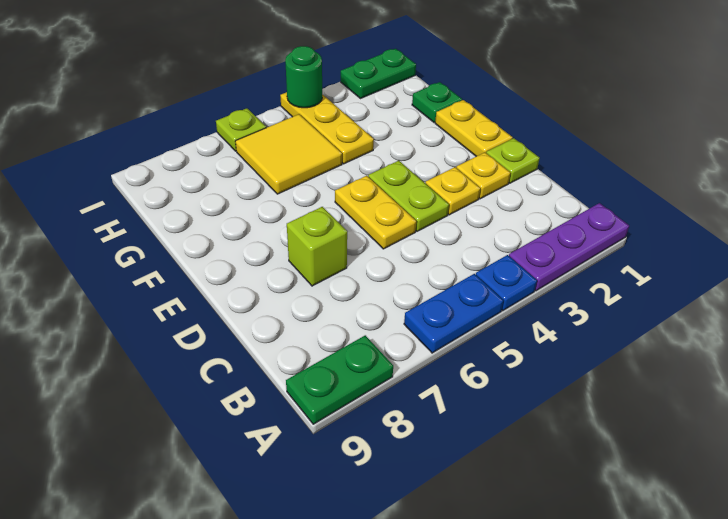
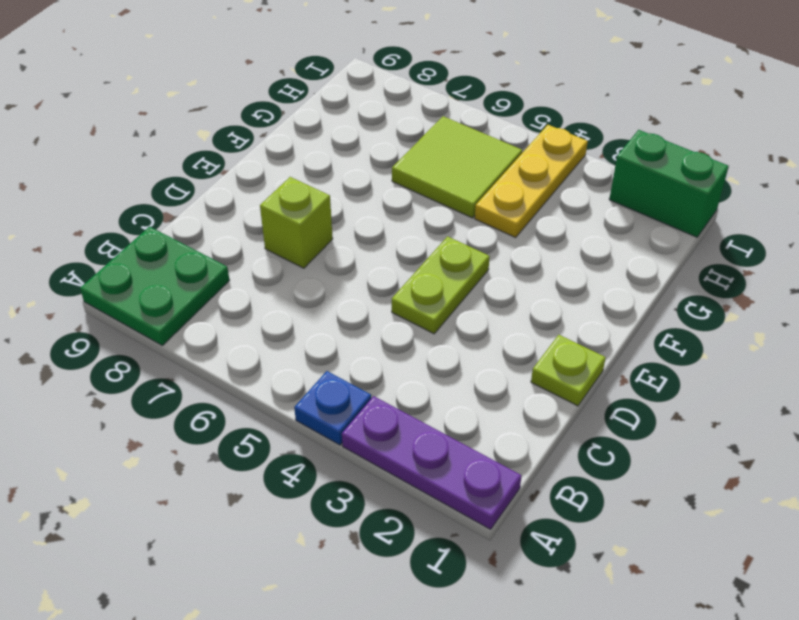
green plate A8:B9 level 1 -> green plate A8:A9 level 1
lime tile G5:H6 level 1 -> yellow tile G5:H6 level 1
green brick I1:I2 level 1 -> green plate I1:I2 level 1
none -> blue plate A5:A6 level 1
none -> yellow plate D2 level 1
none -> yellow plate D3 level 1

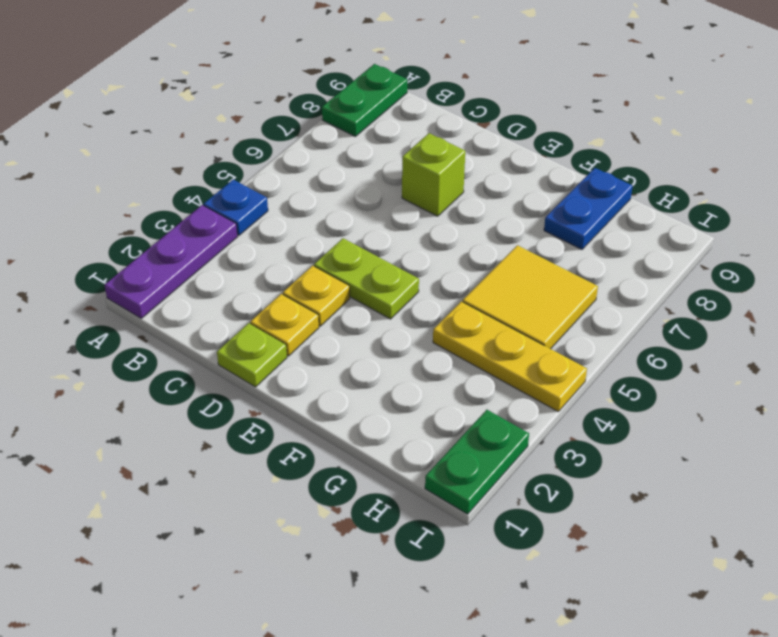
blue plate G8:G9 level 1 -> blue plate A5:A6 level 1
none -> yellow plate D5:E5 level 1
none -> yellow plate E1:F1 level 1
none -> green plate G1 level 1

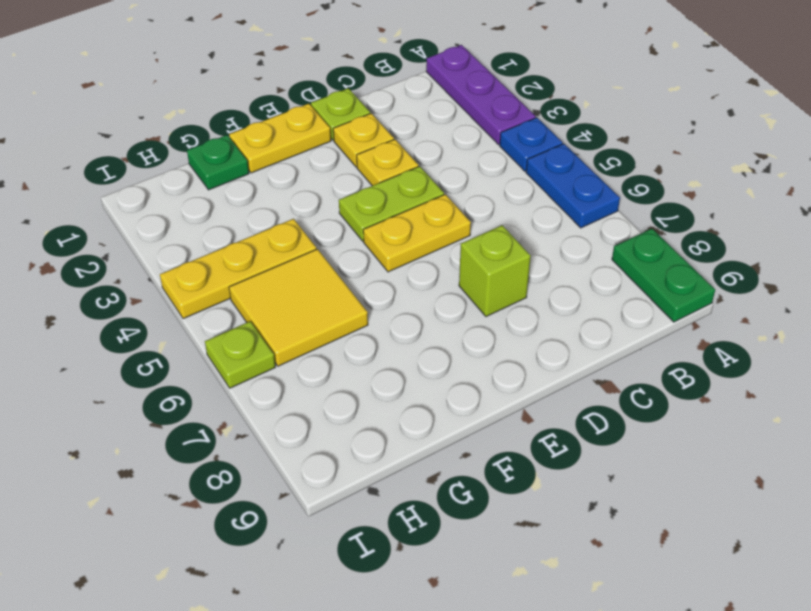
none -> green plate I1:I2 level 1
none -> green round brick I4 level 2

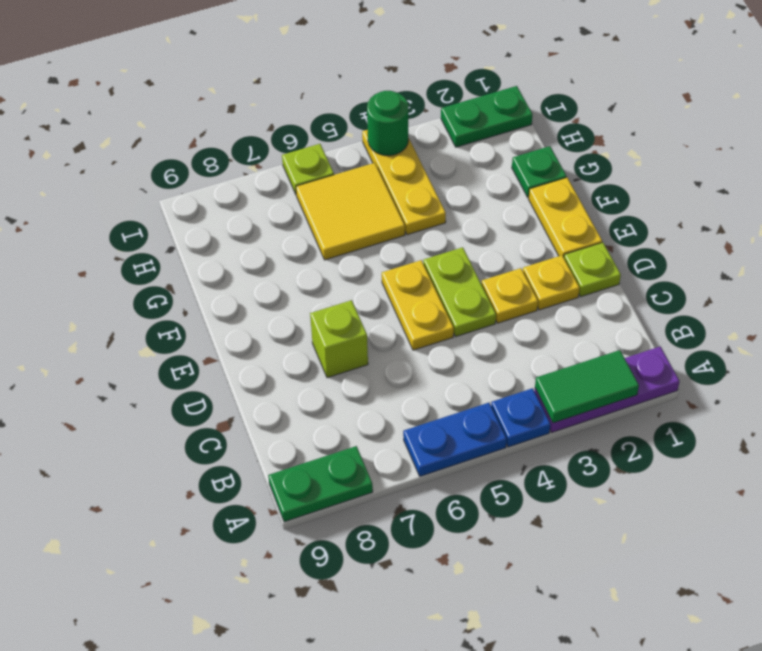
green tile A2:A3 level 2 -> none

